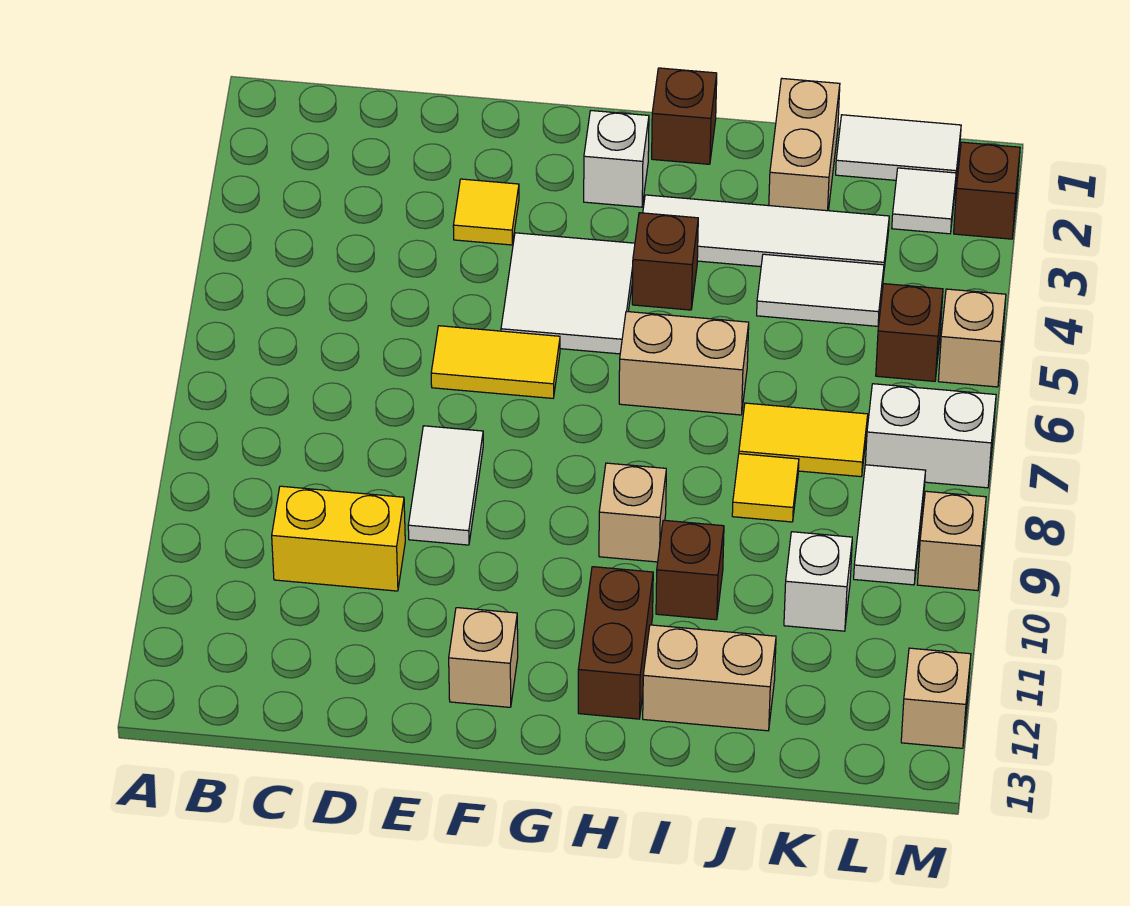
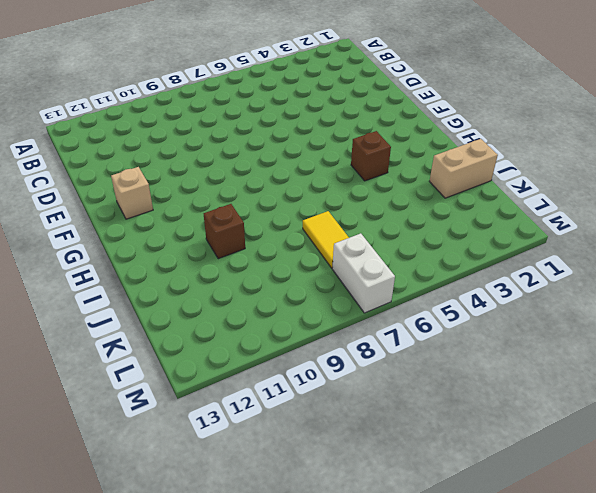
none -> yellow brick C10:D10 level 1
none -> yellow tile E3 level 1
none -> yellow tile E6:F6 level 1

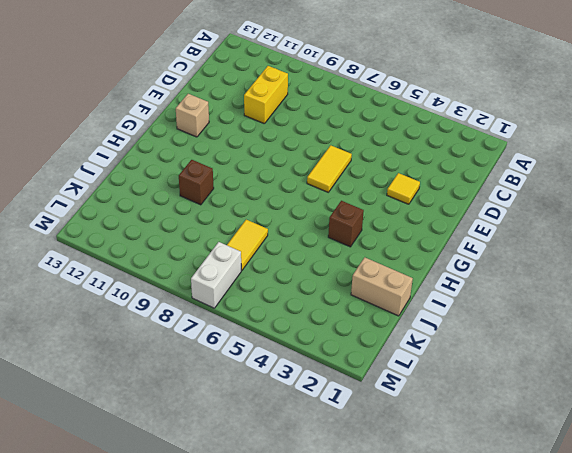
none -> white tile E8:E9 level 1
none -> white tile F4:G5 level 1
none -> white brick G2 level 1

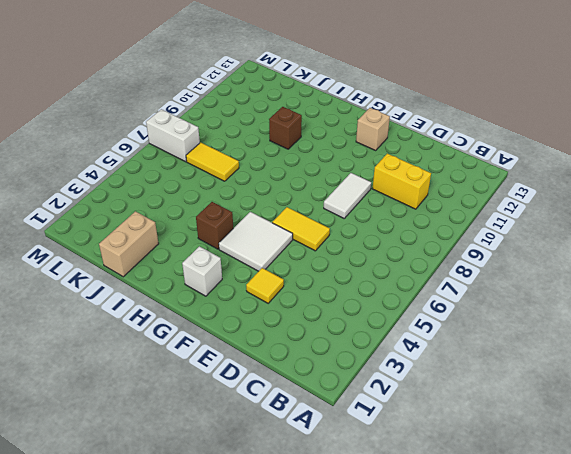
none -> brown brick H1 level 1
none -> white tile H3:K3 level 1
none -> tan brick H6:I6 level 1

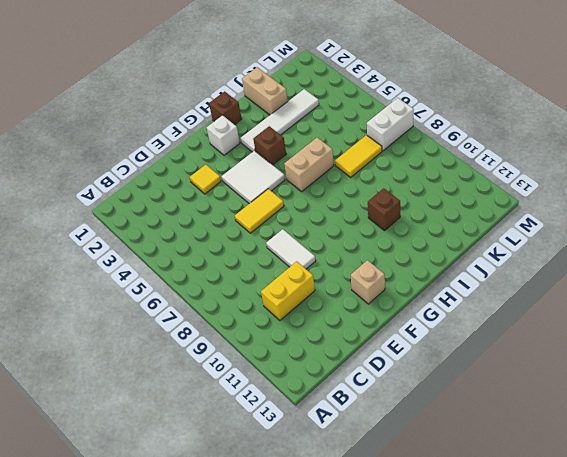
none -> tan brick H9 level 1
none -> brown brick H11:H12 level 1
none -> tan brick I12:J12 level 1

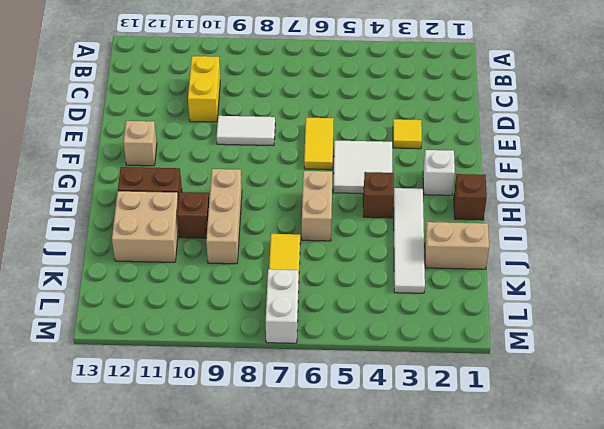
tan brick H9:J9 level 1 -> tan brick H9 level 1
tan brick I11:J12 level 1 -> tan brick I12:J12 level 1
none -> white tile J4:K4 level 1
none -> yellow tile J8 level 1
none -> white tile K1:L1 level 1

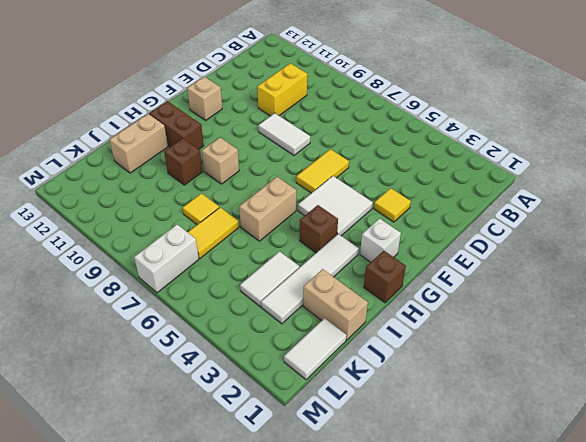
none -> white brick K10 level 1
none -> white tile L2 level 1
none -> brown brick L5 level 1

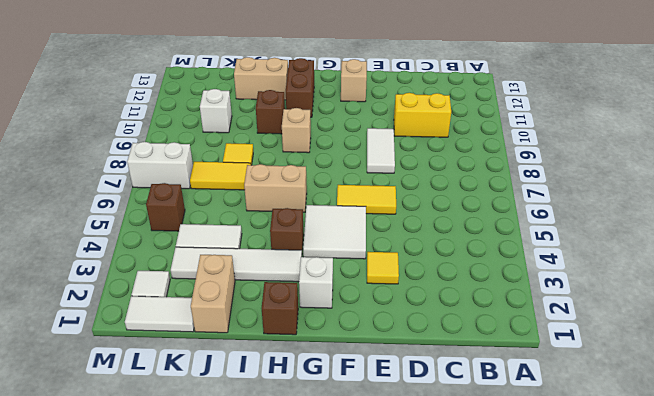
none -> white tile L8:L9 level 1
none -> brown brick M2 level 1
none -> tan brick M5 level 1

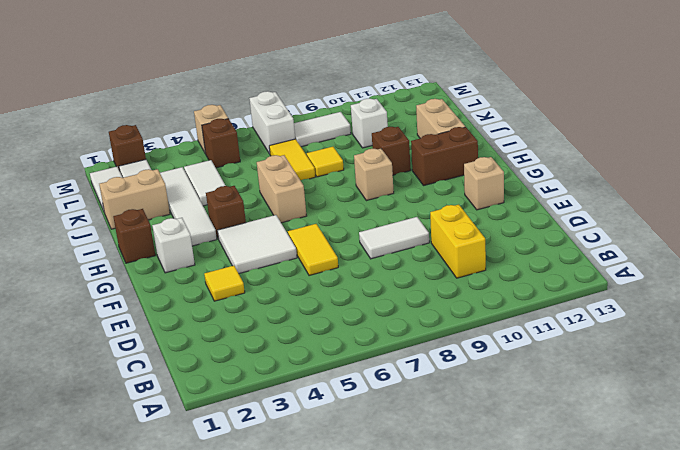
none -> tan brick M9 level 1
none -> tan brick M12 level 1

